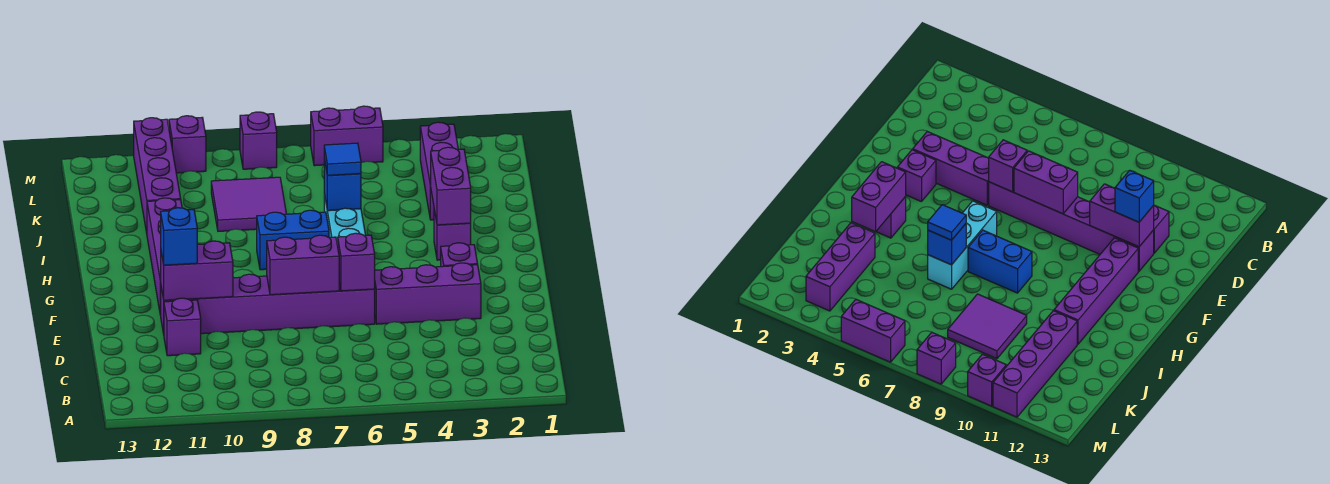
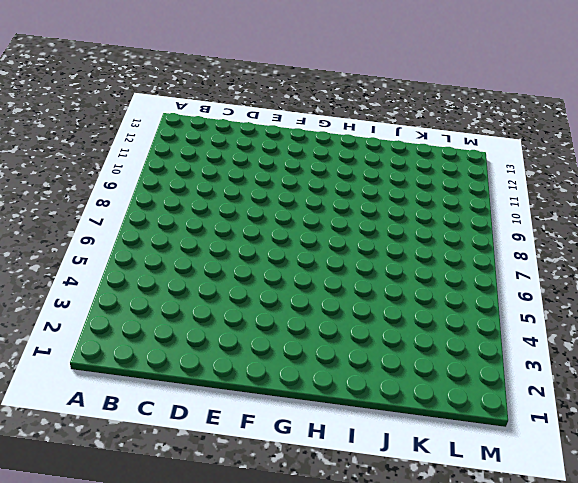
none -> purple brick D11 level 1
none -> purple brick E3:E5 level 1
none -> purple brick E6:E11 level 1

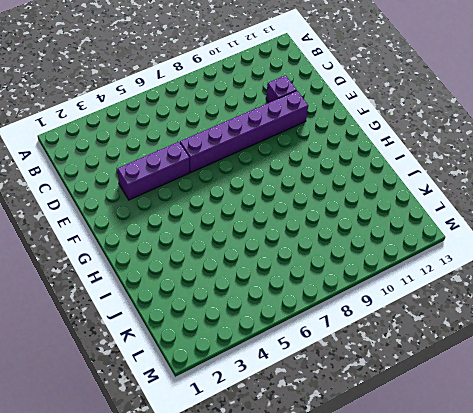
none -> purple brick F3 level 1
none -> purple brick F11:I11 level 1
none -> cyan brick G6:I6 level 1

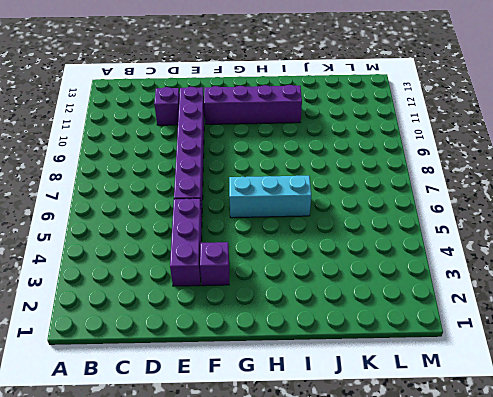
none -> purple brick H3 level 1
none -> blue brick H7:H8 level 1
none -> purple brick J3:L3 level 1

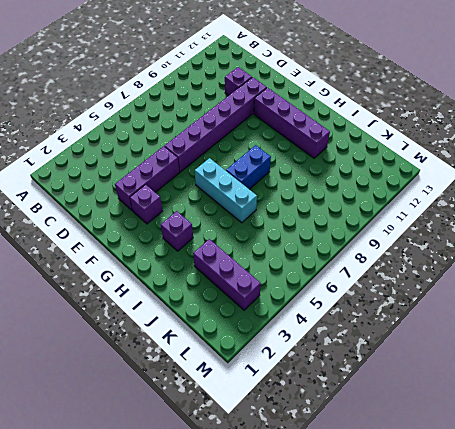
none -> purple tile J8:K9 level 1
none -> purple brick J11:M11 level 1
none -> purple brick M5:M6 level 1

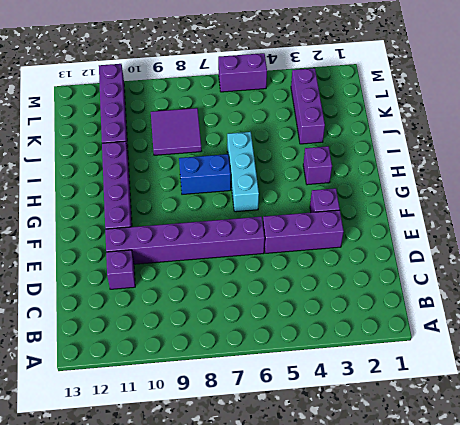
none -> purple brick M8 level 1
none -> purple brick M10 level 1
none -> purple brick E6 level 2

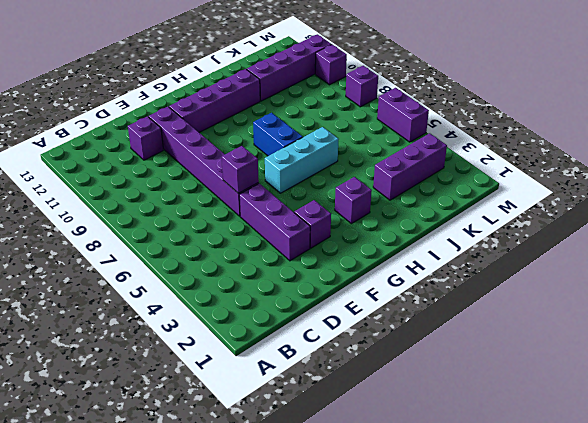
none -> purple tile J8:K9 level 1
none -> purple brick E7:E8 level 2
none -> purple brick E10:E11 level 2

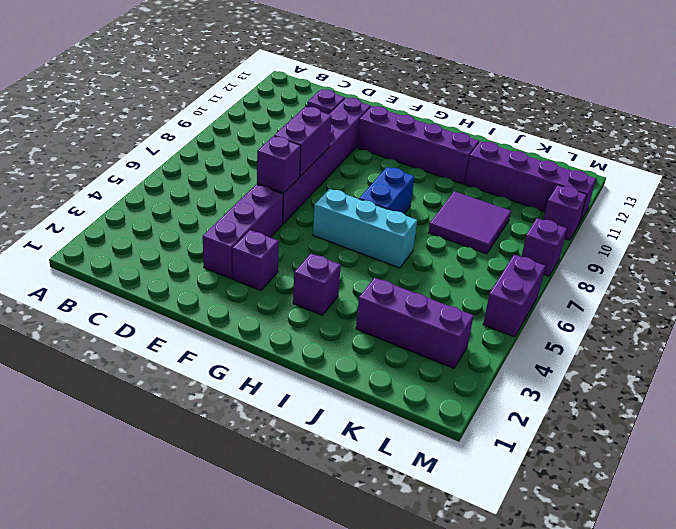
none -> purple brick E10:E11 level 2
none -> purple brick H3:I3 level 2
none -> blue brick I6 level 2

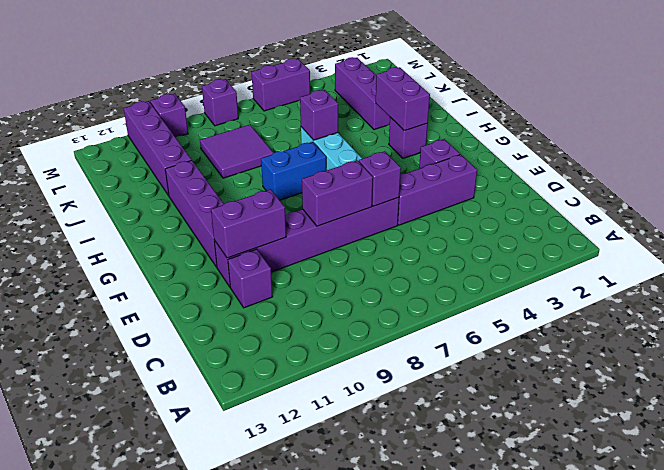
purple brick I6 level 2 -> blue brick I6 level 2
none -> blue brick E11 level 3
none -> blue tile I6 level 3

